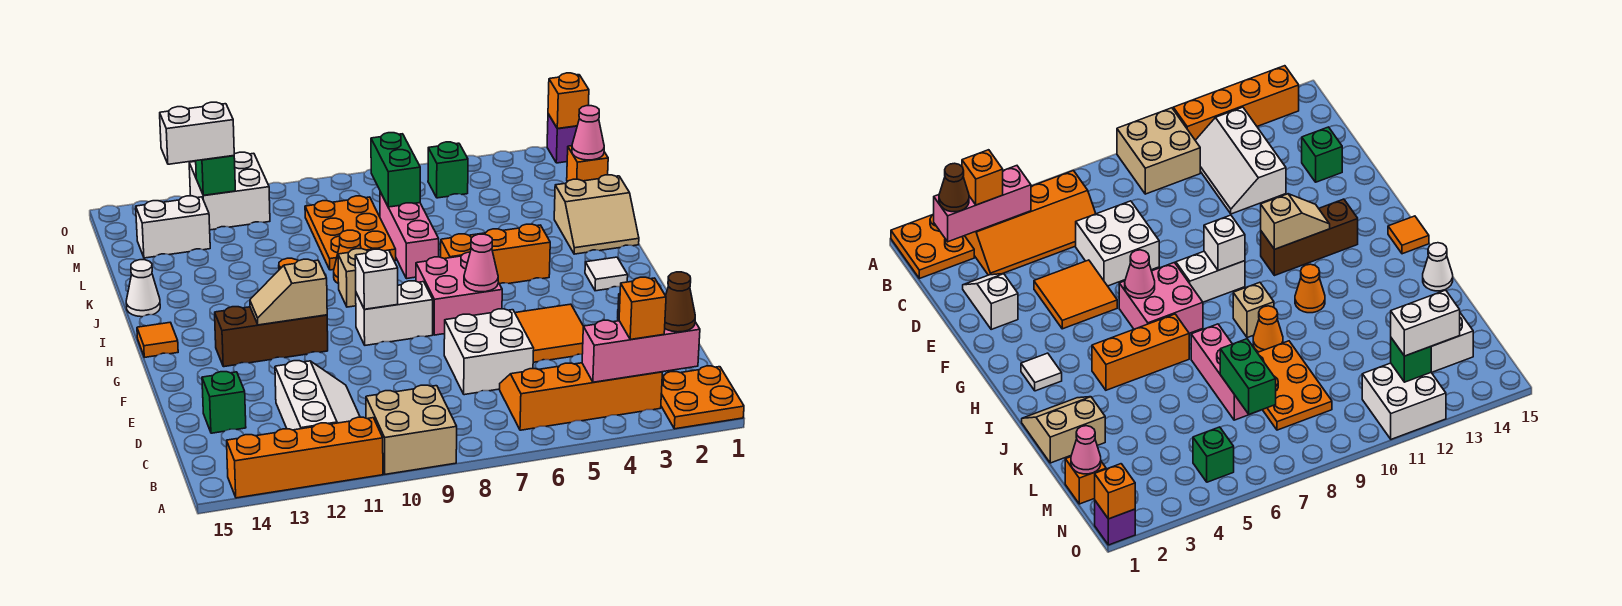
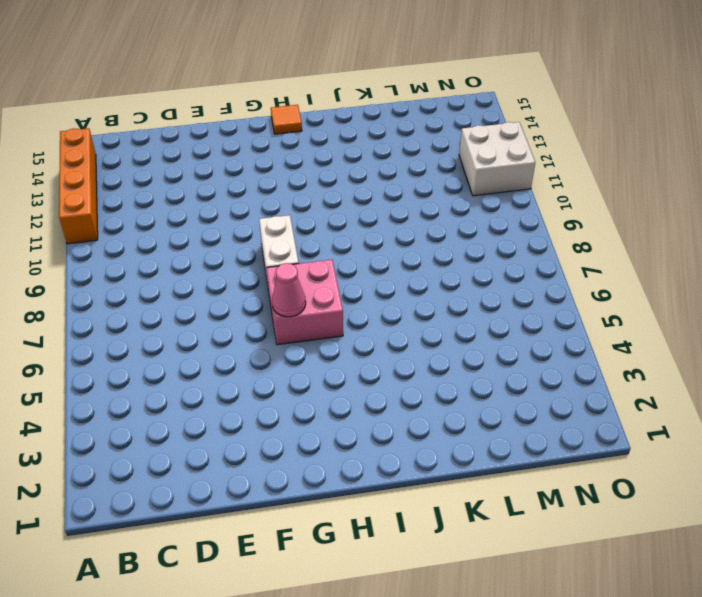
none -> orange plate A1:B2 level 1
none -> tan brick A9:B10 level 1
none -> orange slope B3:C6 level 1 top B
none -> white slope B11:D12 level 1 top 12

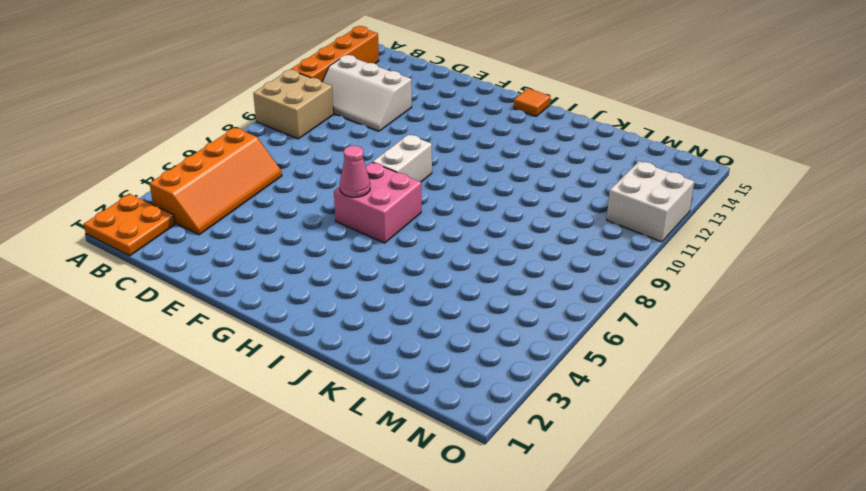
none -> white slope D2:E2 level 1 top E
none -> white brick D6:E7 level 1
none -> green brick D14 level 1
none -> orange tile E4:F5 level 1

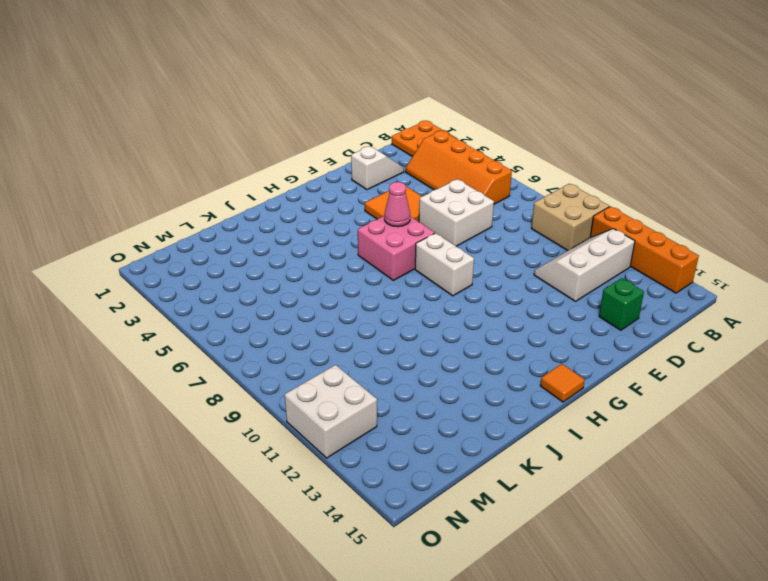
none -> brown brick G11:G13 level 1
none -> white tile H2 level 1
none -> orange brick I4:I6 level 1
none -> tan brick I9 level 1

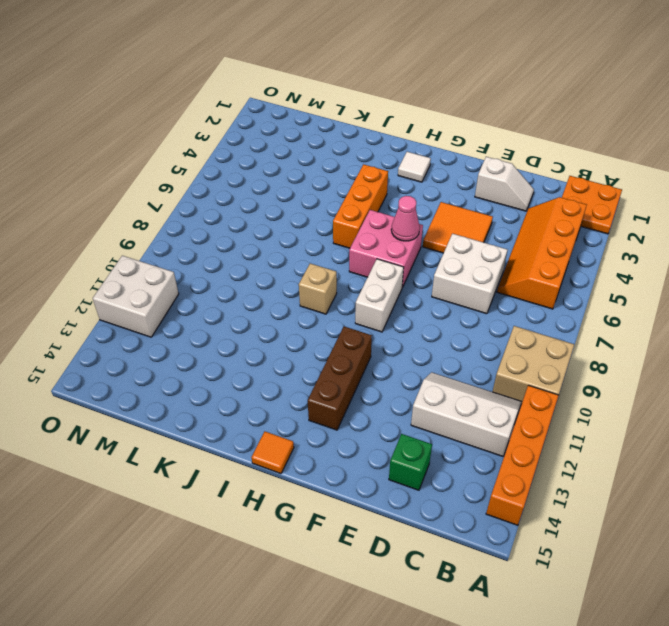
none -> orange cone I11 level 1
none -> tan slope J1:K2 level 1 top K
none -> pink brick J7:L7 level 1
none -> orange cone J9 level 1

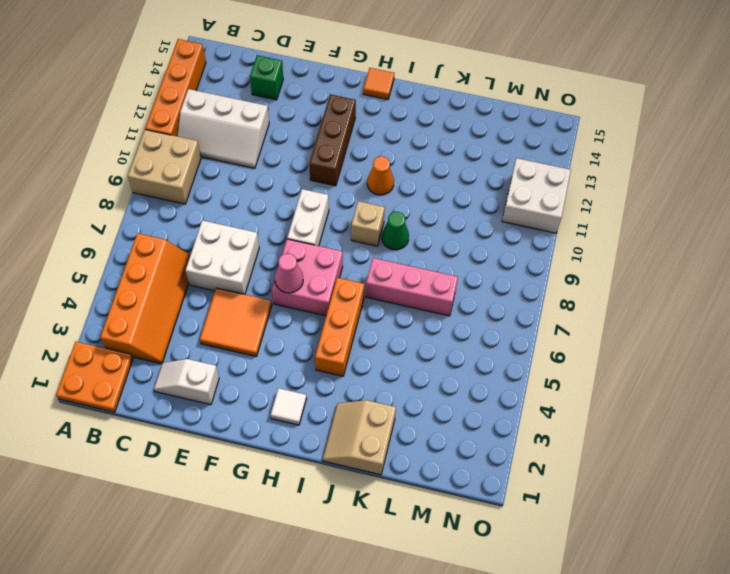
green cone J9 level 1 -> orange cone J9 level 1
none -> white cone J15 level 1
none -> orange plate K8:M9 level 1
none -> orange brick M1 level 1
none -> white brick M13:M14 level 1

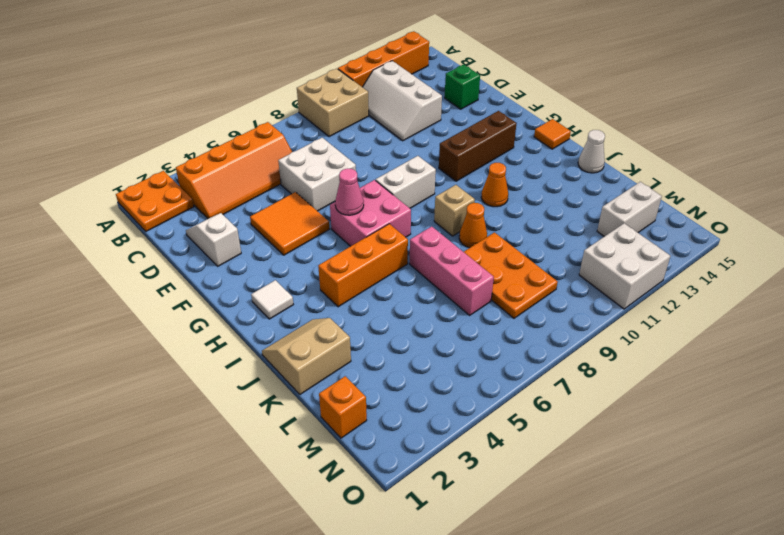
none -> green brick N5 level 1
none -> purple brick O1 level 1
none -> pink brick B2:B4 level 2
none -> white brick G9 level 2

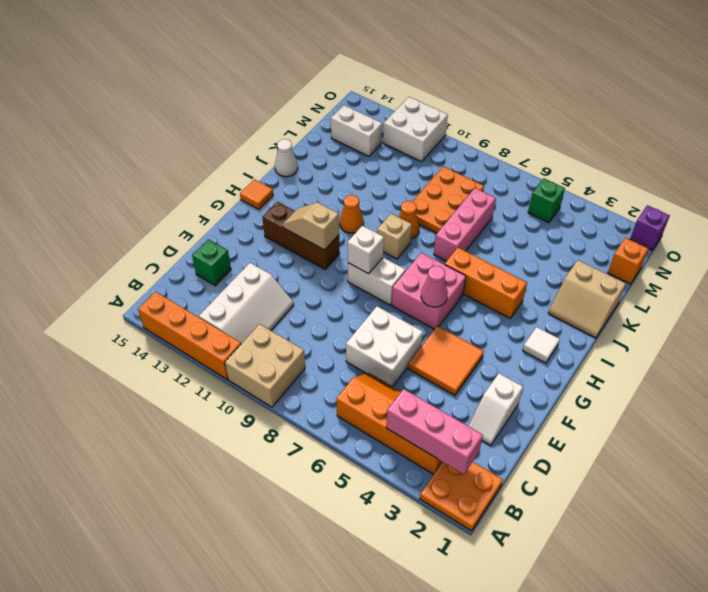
none -> green brick L7:M7 level 2
none -> pink cone M1 level 2
none -> green brick N12 level 2
none -> orange brick O1 level 2

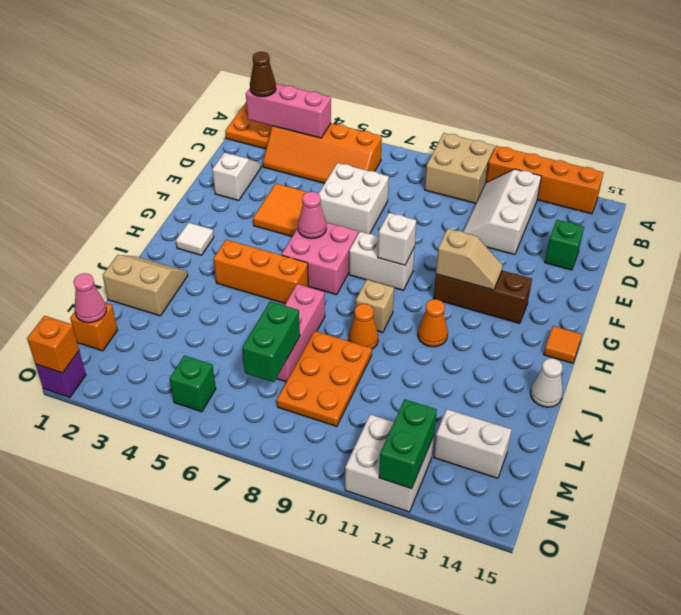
green brick N12:O12 level 2 -> green brick N12 level 2
none -> orange brick B3 level 3
none -> white brick N12:N13 level 3

